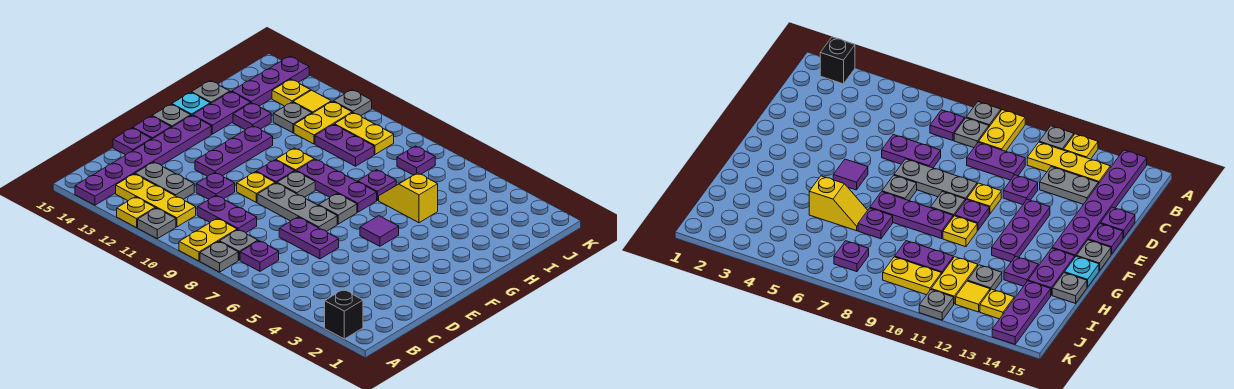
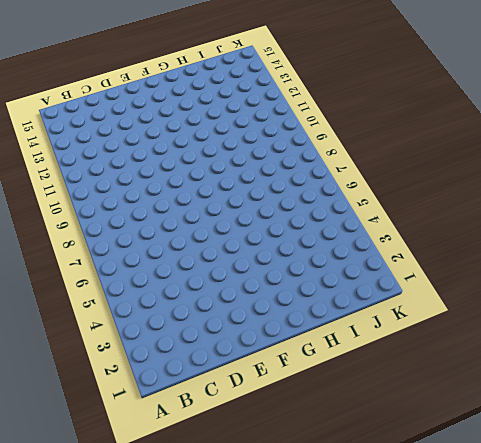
none -> black brick A2 level 1
none -> grey plate A8 level 1
none -> yellow plate A9:B9 level 1
none -> grey plate A11 level 1

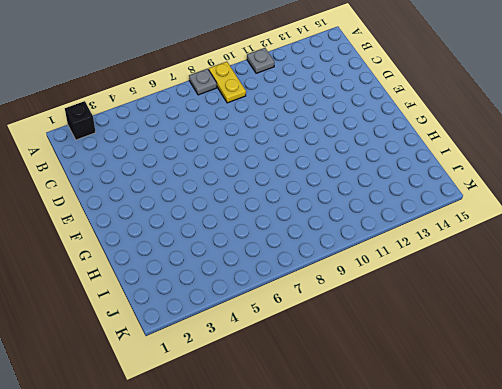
none -> yellow plate A12 level 1
none -> purple plate A14:F14 level 1
none -> purple plate B7 level 1
none -> grey plate B8 level 1

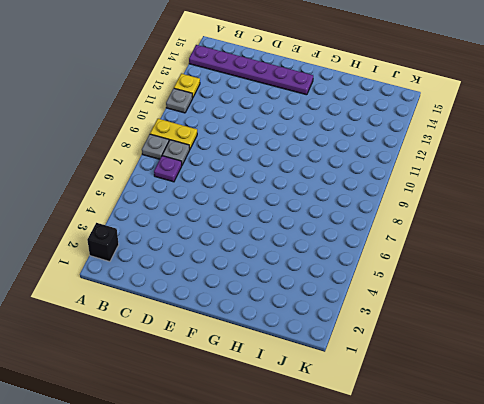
none -> yellow plate B11:B13 level 1
none -> purple plate C9:C10 level 1
none -> grey plate C12:C13 level 1
none -> purple plate D6:D7 level 1

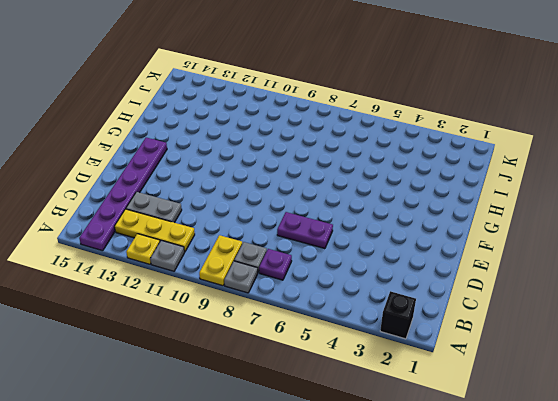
none -> purple plate C9:C10 level 1
none -> purple plate D11 level 1
none -> purple plate D15 level 1
none -> grey plate E7:E9 level 1

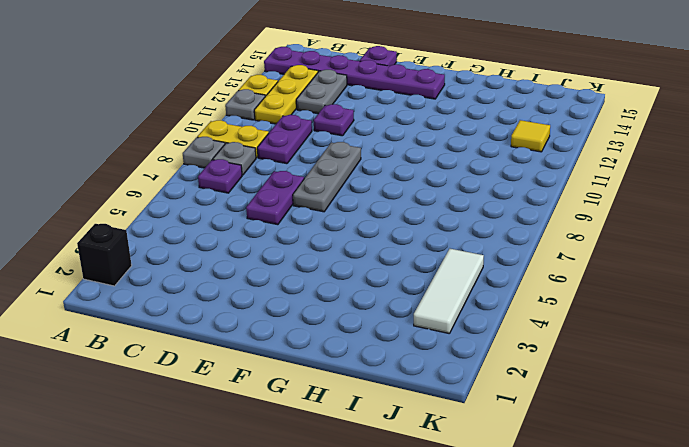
white tile J3:J5 level 1 -> none
none -> yellow plate E10 level 1
none -> purple plate E12:G12 level 1
none -> purple plate E15 level 1
none -> purple tile F5 level 1

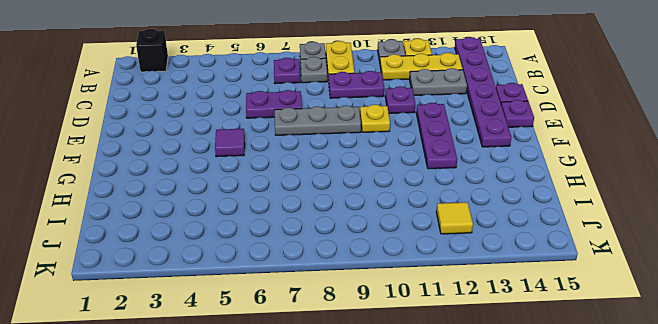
none -> grey plate F7 level 1
none -> grey plate F9 level 1
none -> purple plate F10 level 1
none -> grey plate F15 level 1

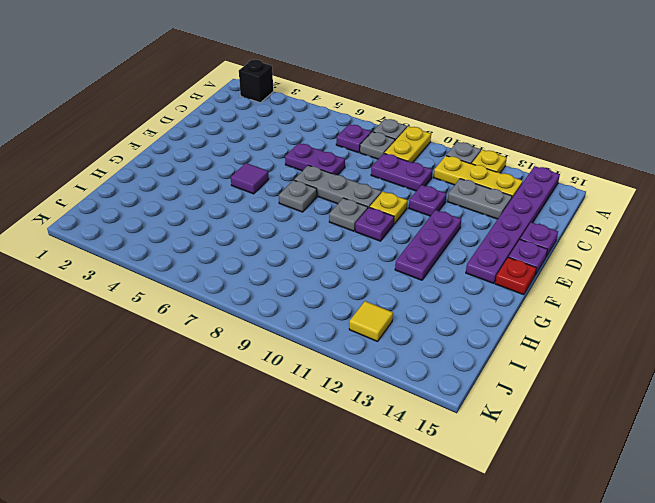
red plate F15 level 1 -> grey plate F15 level 1
none -> purple plate G7:G9 level 1
none -> yellow plate G10 level 1
none -> purple plate G14:H14 level 1
none -> cyan plate G15 level 1

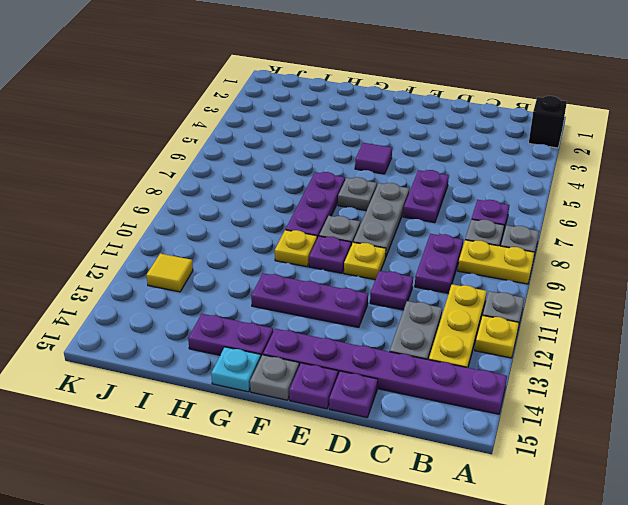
none -> yellow slope H5:H6 level 1 top 5
none -> purple plate H7 level 1
none -> purple plate H13 level 1
none -> grey plate H15 level 1

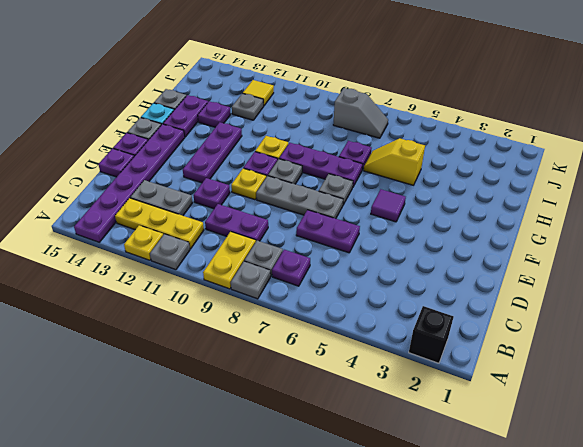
grey slope J7:J8 level 1 top 8 -> purple plate J7 level 1
none -> purple plate I9:I10 level 1
none -> yellow plate I11:J11 level 1
none -> purple plate I14:K14 level 1
none -> yellow plate J9:J10 level 1

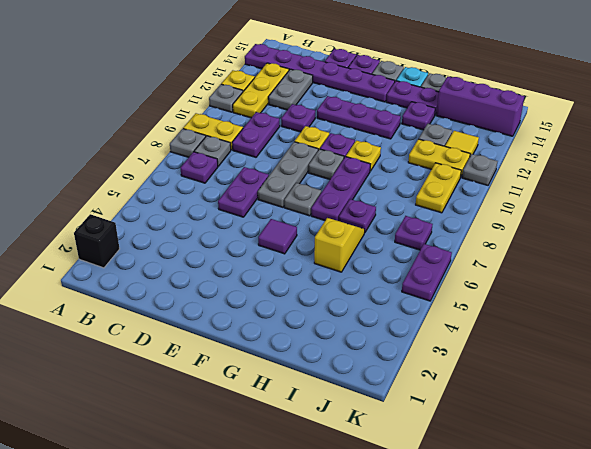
purple brick I14:K14 level 1 -> purple plate I14:K14 level 1
purple plate K5:K6 level 1 -> purple plate I9:I10 level 1
none -> yellow plate J13 level 1

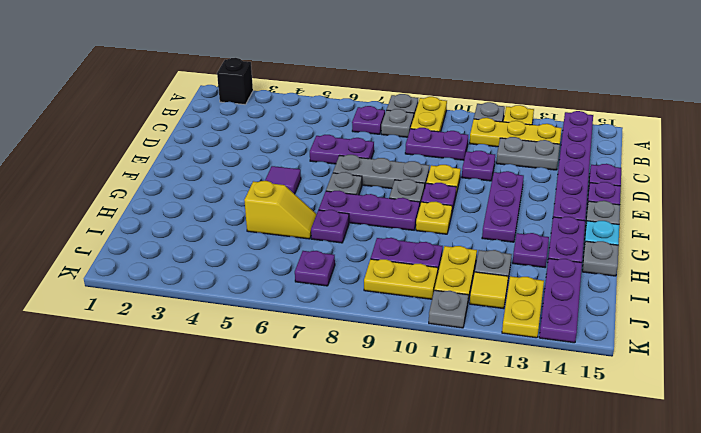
yellow plate J13:K13 level 1 -> yellow plate J13 level 1

